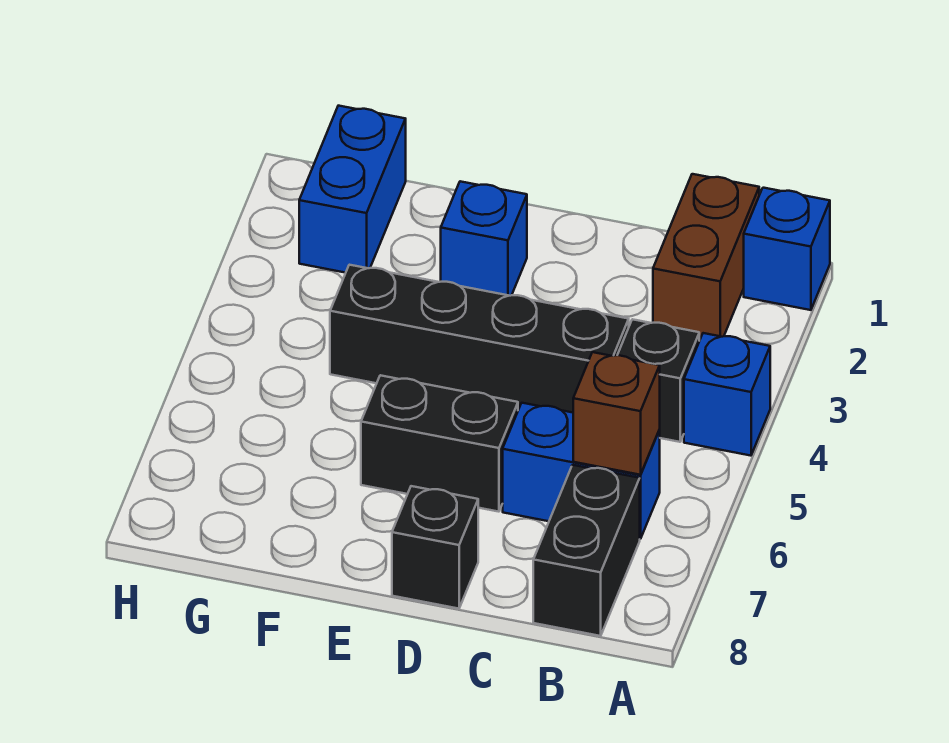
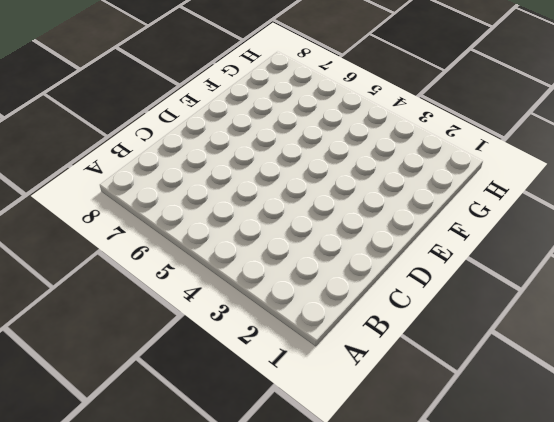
none -> blue brick A1 level 1
none -> blue brick A4 level 1
none -> brown brick B1:B2 level 1

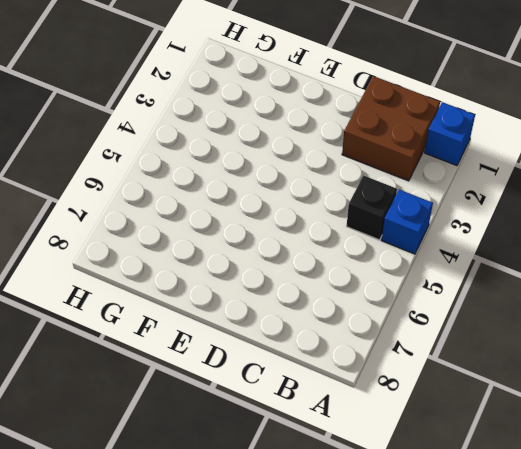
brown brick B1:C2 level 1 -> brown brick B1:B2 level 1
none -> blue brick B6:C6 level 1
none -> black brick B7:B8 level 1
none -> black brick C4:F4 level 1

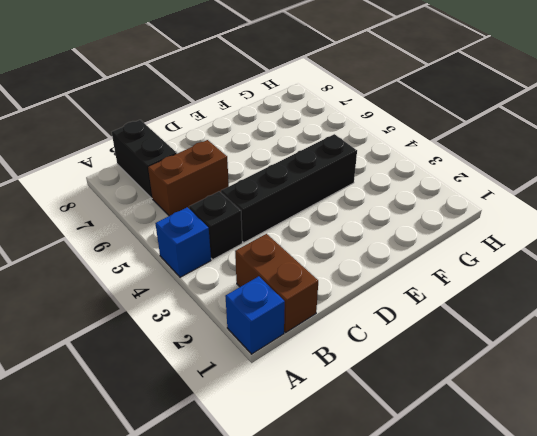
brown brick B6:C6 level 1 -> blue brick B6:C6 level 1
none -> black brick D6:E6 level 1
none -> black brick D8 level 1
none -> blue brick E2 level 1

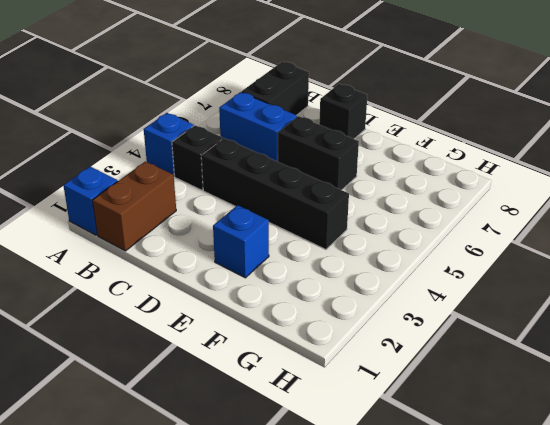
none -> blue brick G1:G2 level 1
none -> brown brick B6 level 2

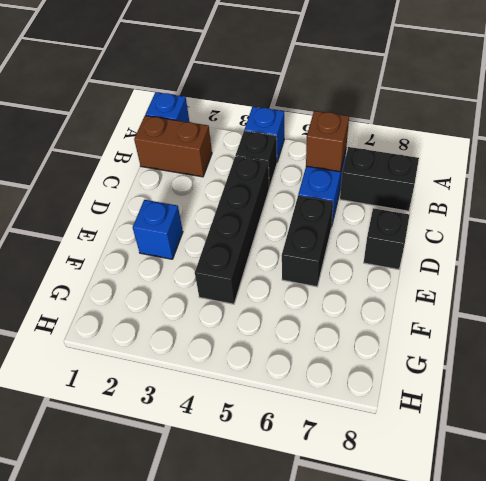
none -> blue brick G1:G2 level 1

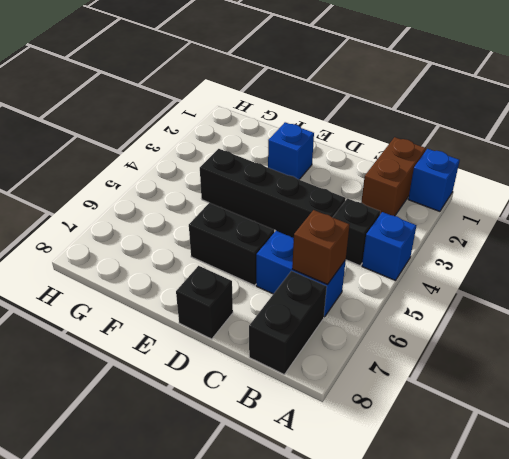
none -> blue brick G1:G2 level 1

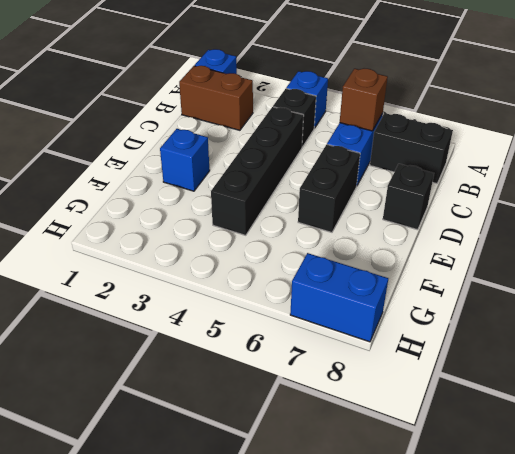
blue brick H7:H8 level 1 -> blue brick G1:G2 level 1

